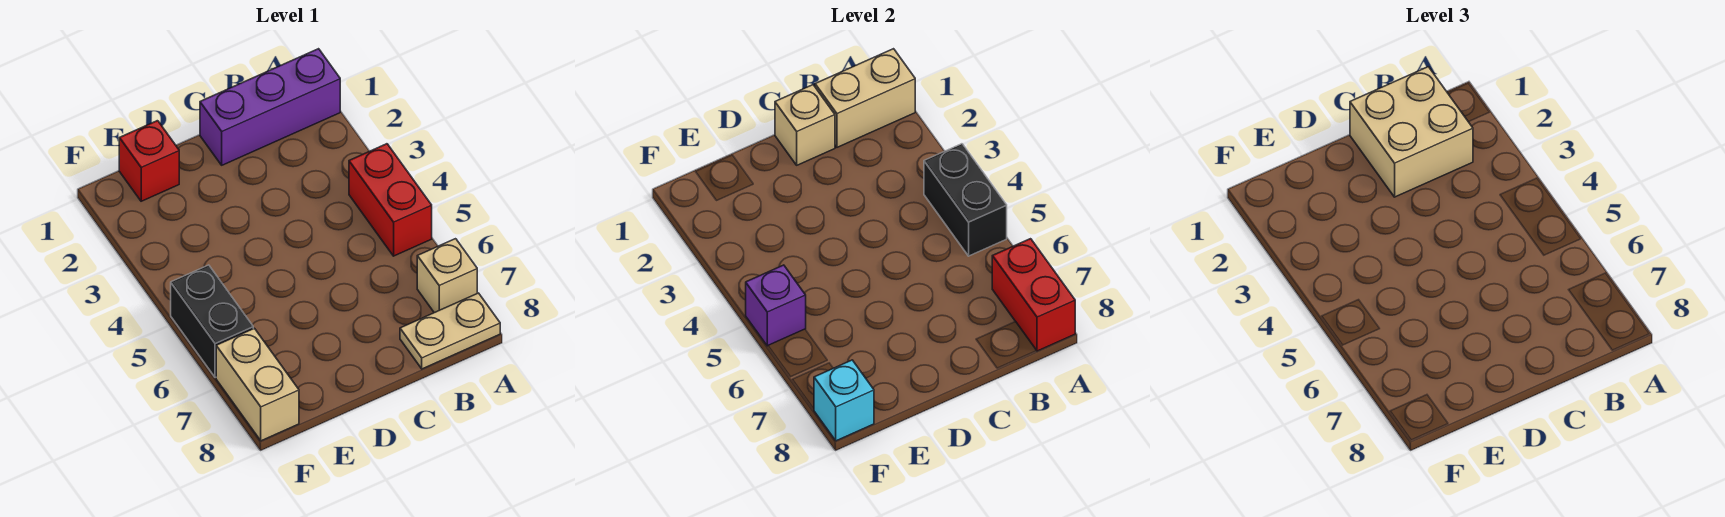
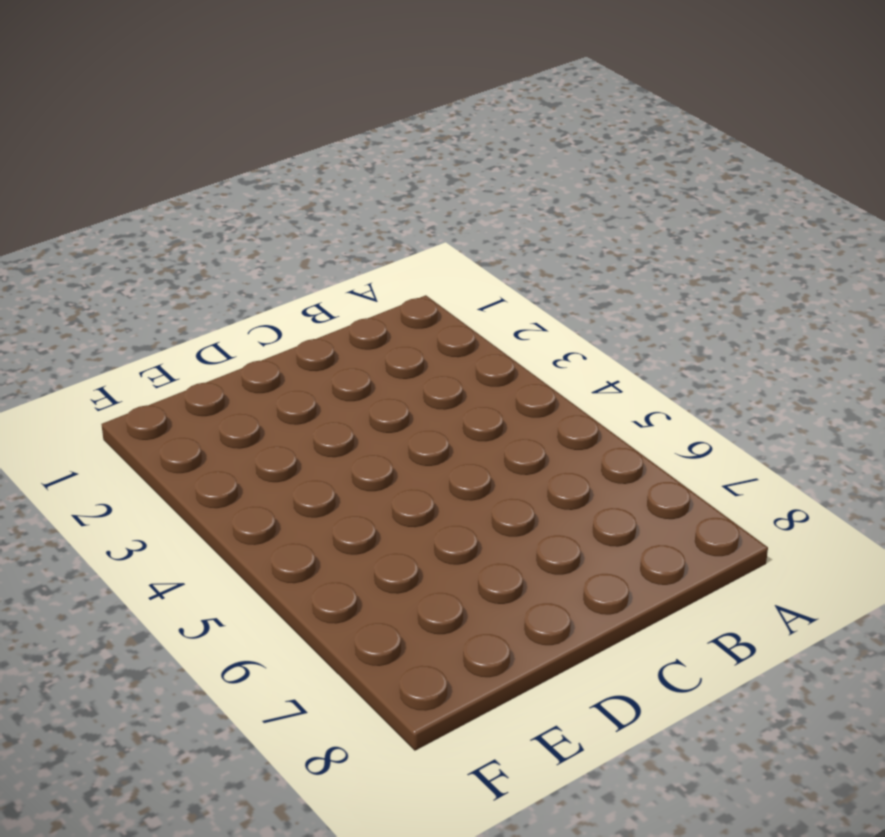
none -> purple brick A1:C1 level 1
none -> red brick A4:A5 level 1
none -> tan brick A7 level 1

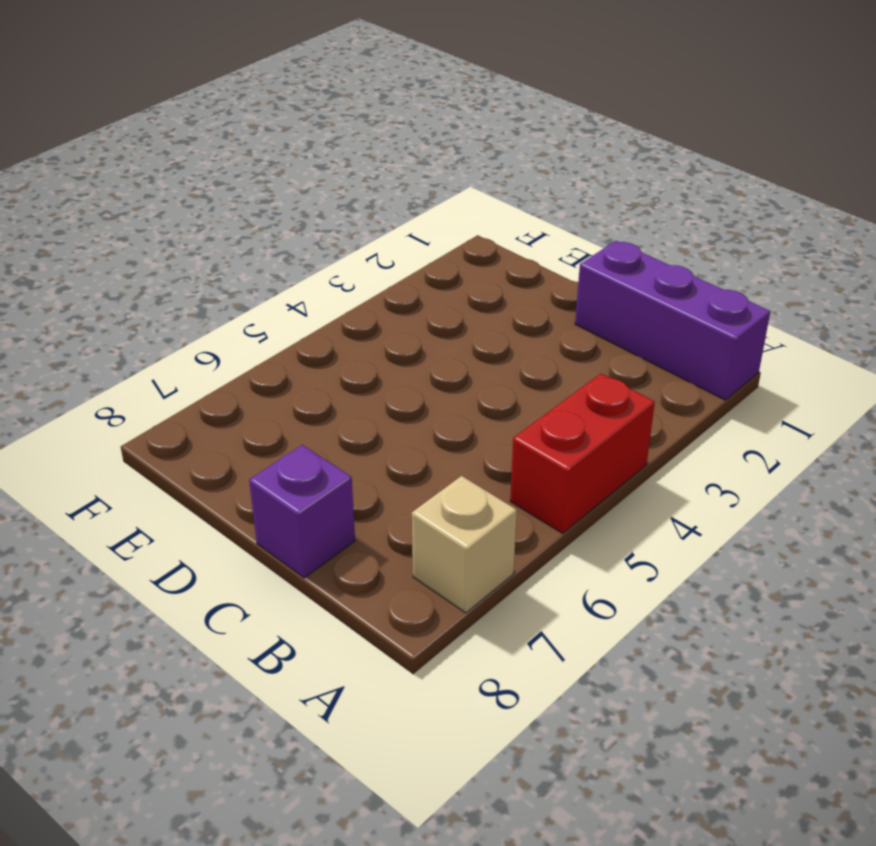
purple brick C8 level 1 -> purple brick F5 level 2
none -> tan plate A8:B8 level 1
none -> red brick E1 level 1
none -> black brick F5:F6 level 1

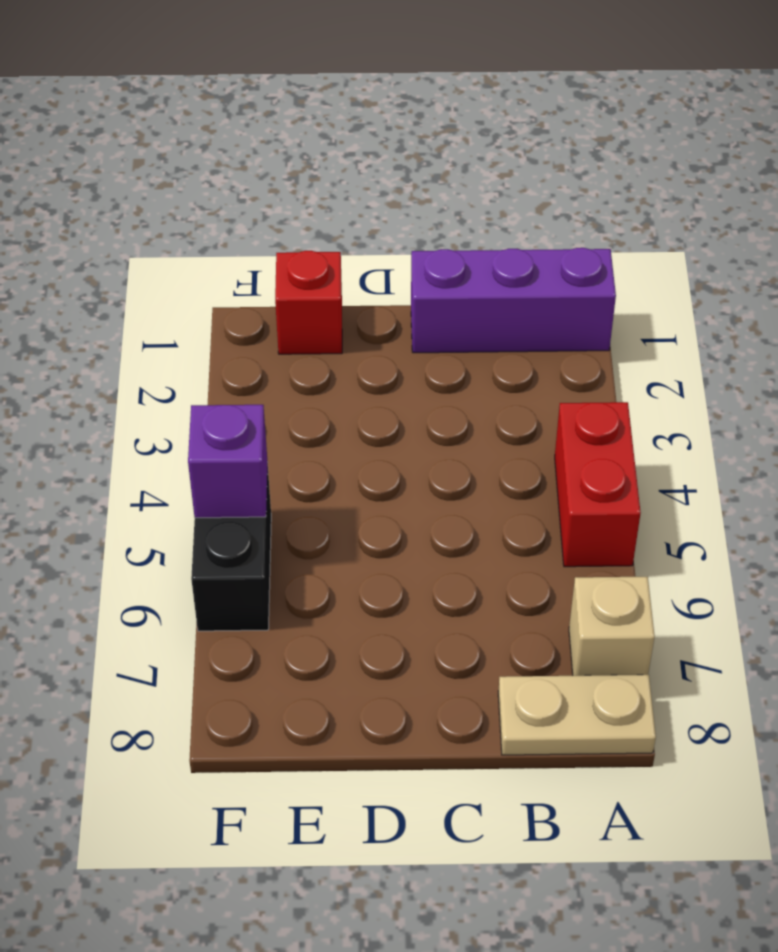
none -> tan brick F7:F8 level 1
none -> tan brick A1:B1 level 2
none -> black brick A4:A5 level 2

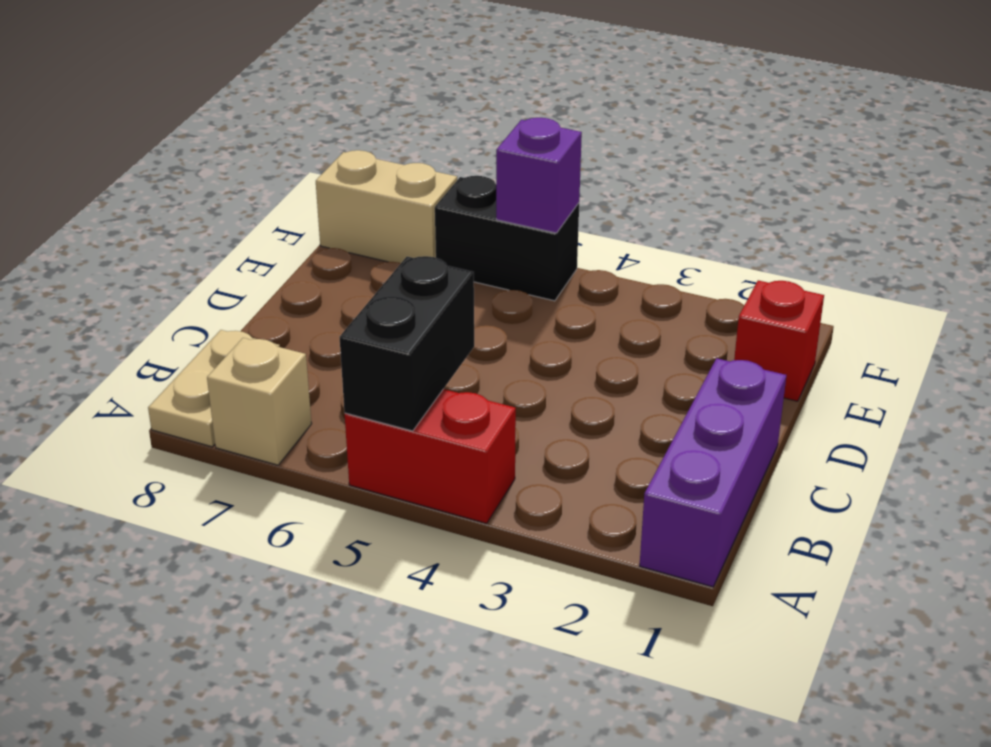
black brick A5:B5 level 2 -> black brick A4:A5 level 2
none -> tan brick A1:B1 level 2
none -> red brick A7:A8 level 2
none -> tan brick C1 level 2

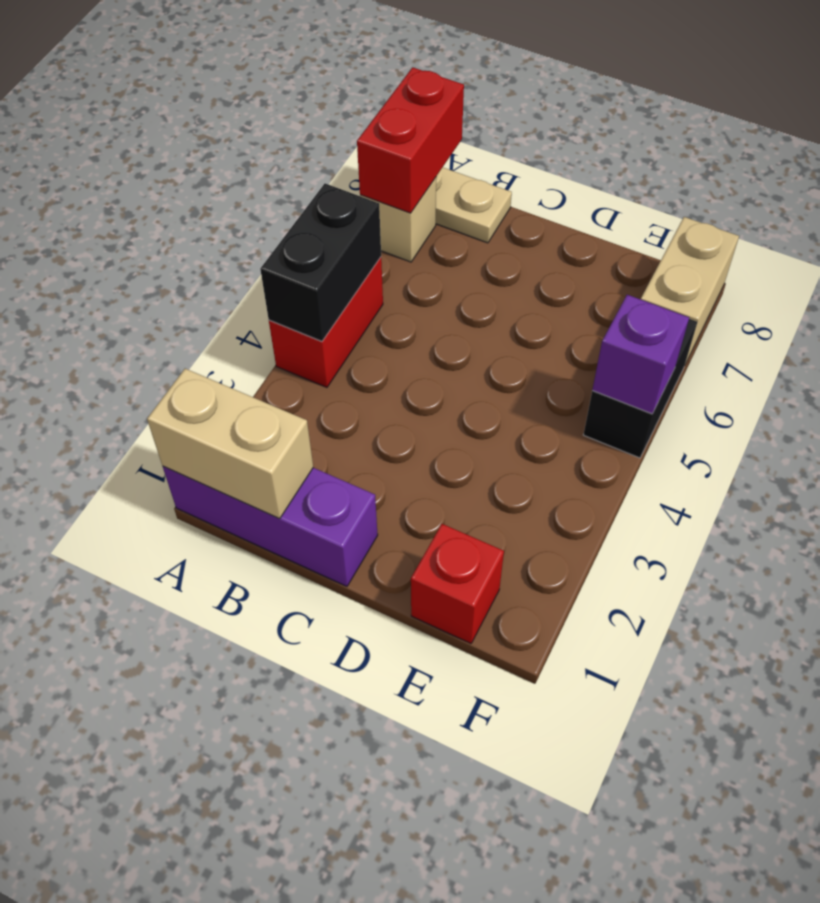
none -> tan brick C1 level 2
none -> cyan brick F8 level 2
none -> tan brick B1:C2 level 3

